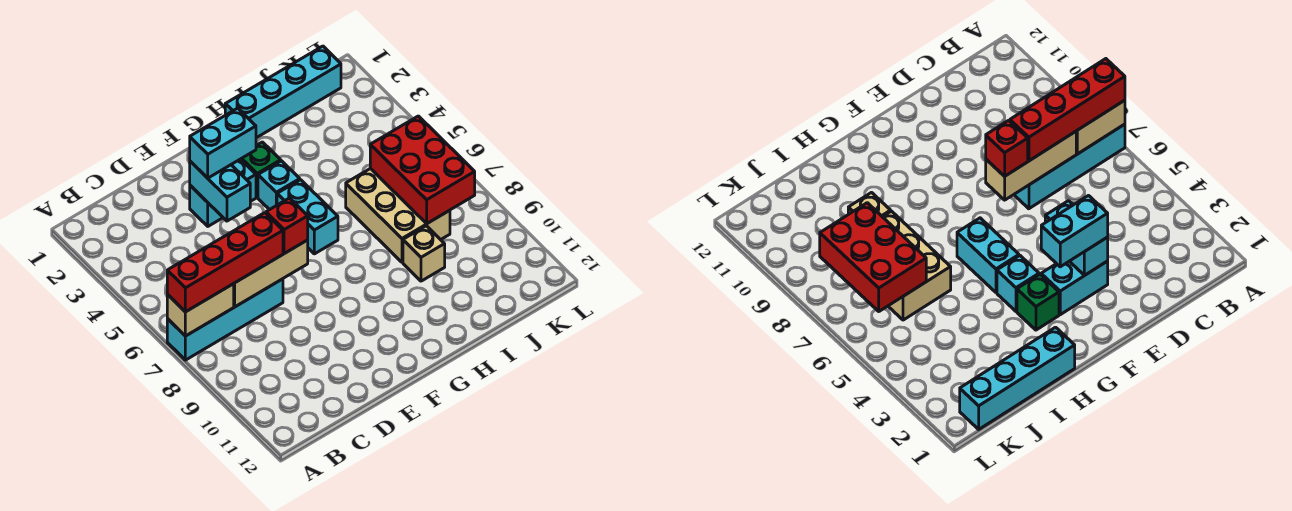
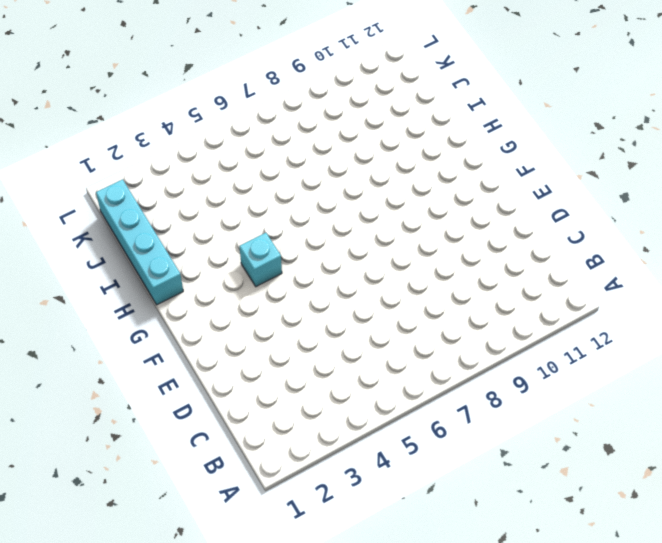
none -> cyan brick A7:D7 level 1
none -> cyan brick E3:F3 level 1
none -> green brick G3 level 1

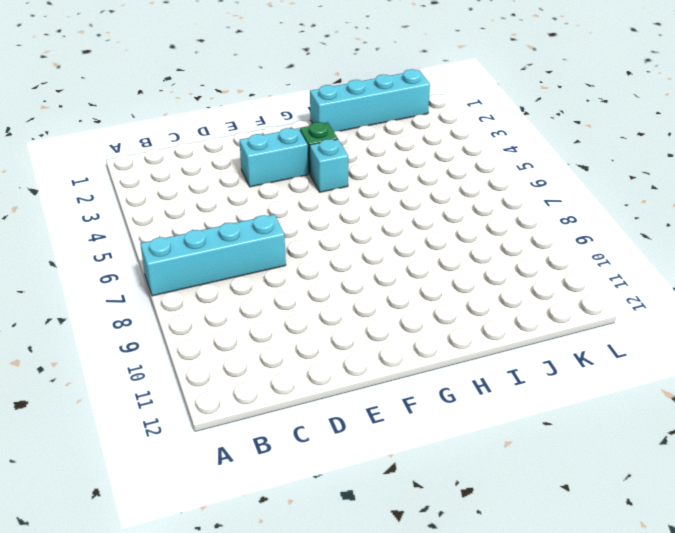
none -> cyan brick G5:G6 level 1
none -> tan brick I6:J8 level 1
none -> tan brick I9 level 1

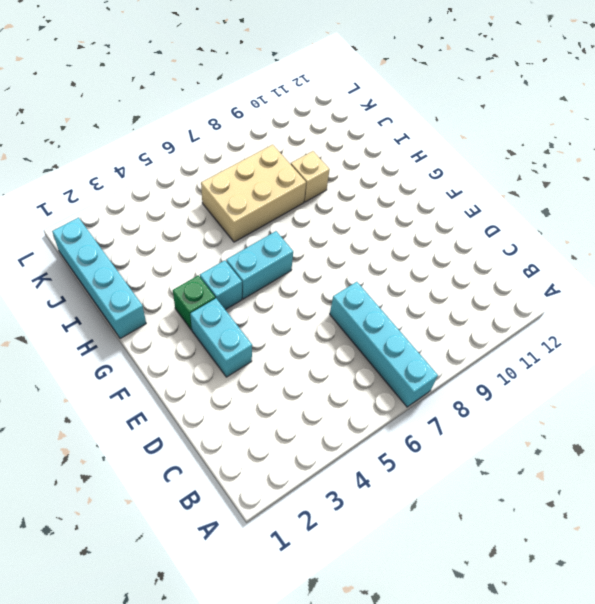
none -> tan brick A7:B7 level 2
none -> tan brick C7:E7 level 2
none -> cyan brick E3:E4 level 2

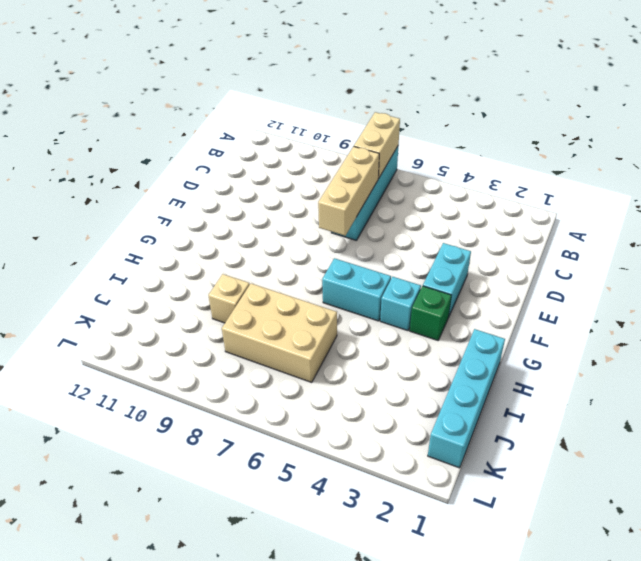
none -> cyan brick E3:E4 level 2
none -> red brick J6:K8 level 2
none -> red brick A7:D7 level 3

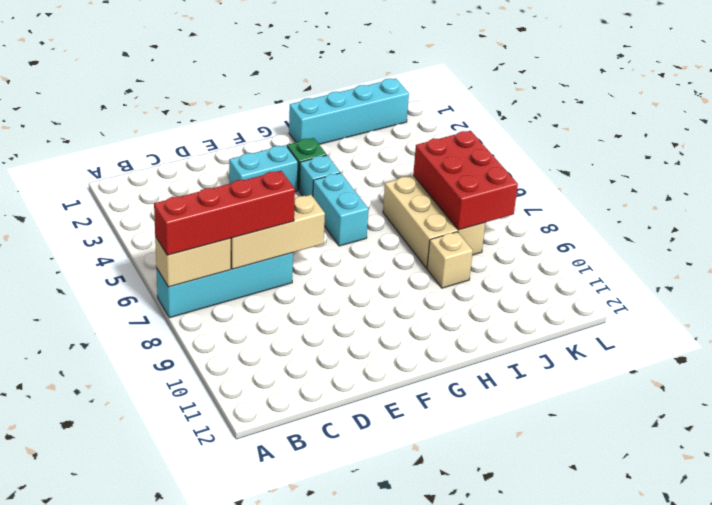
none -> cyan brick E3:E4 level 2
none -> cyan brick E3:F3 level 3
none -> red brick E7 level 3

